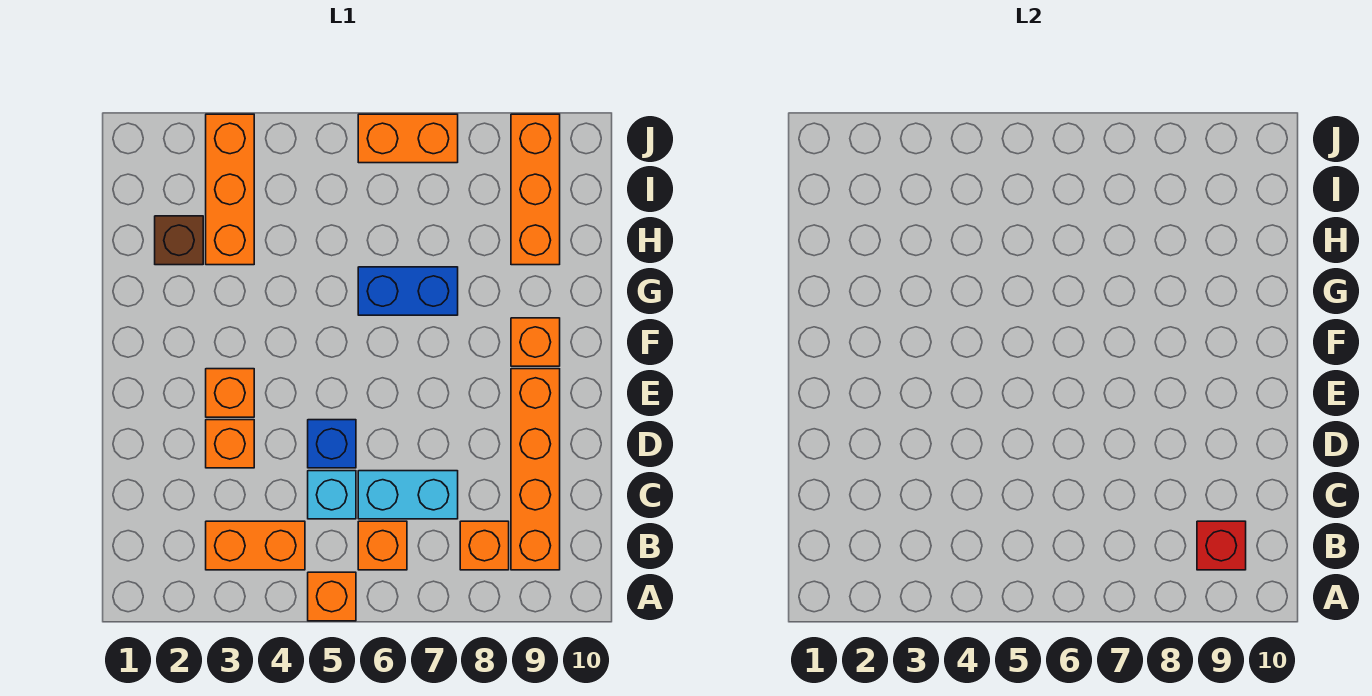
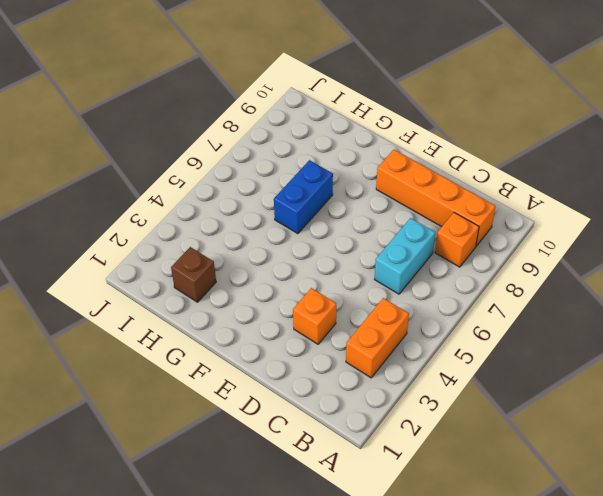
none -> orange brick A5 level 1
none -> orange brick B6 level 1
none -> cyan brick C5 level 1

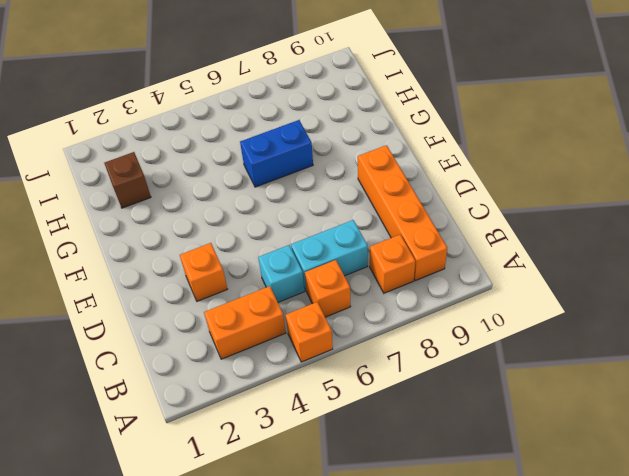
none -> blue brick D5 level 1
none -> orange brick E3 level 1
none -> orange brick F9 level 1

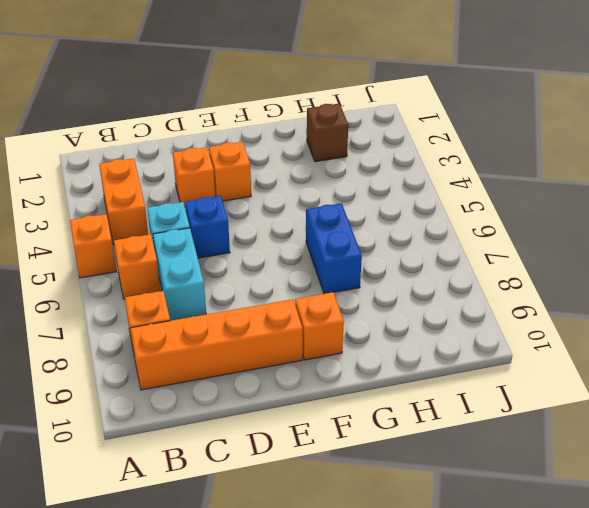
none -> orange brick H3:J3 level 1
none -> orange brick H9:J9 level 1
none -> orange brick J6:J7 level 1

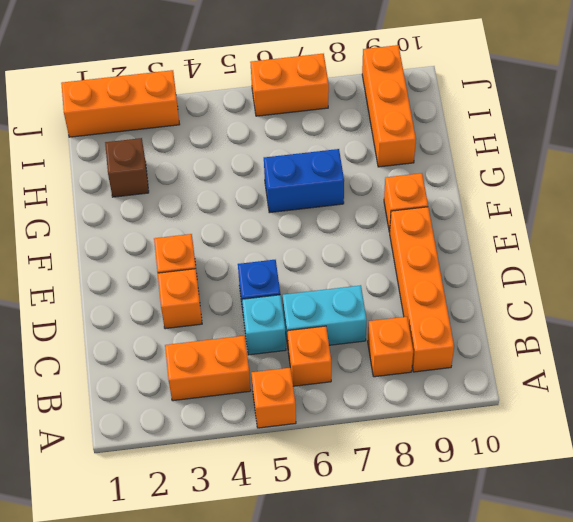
orange brick J1:J3 level 1 -> orange brick H3:J3 level 1
none -> red brick B9 level 2

